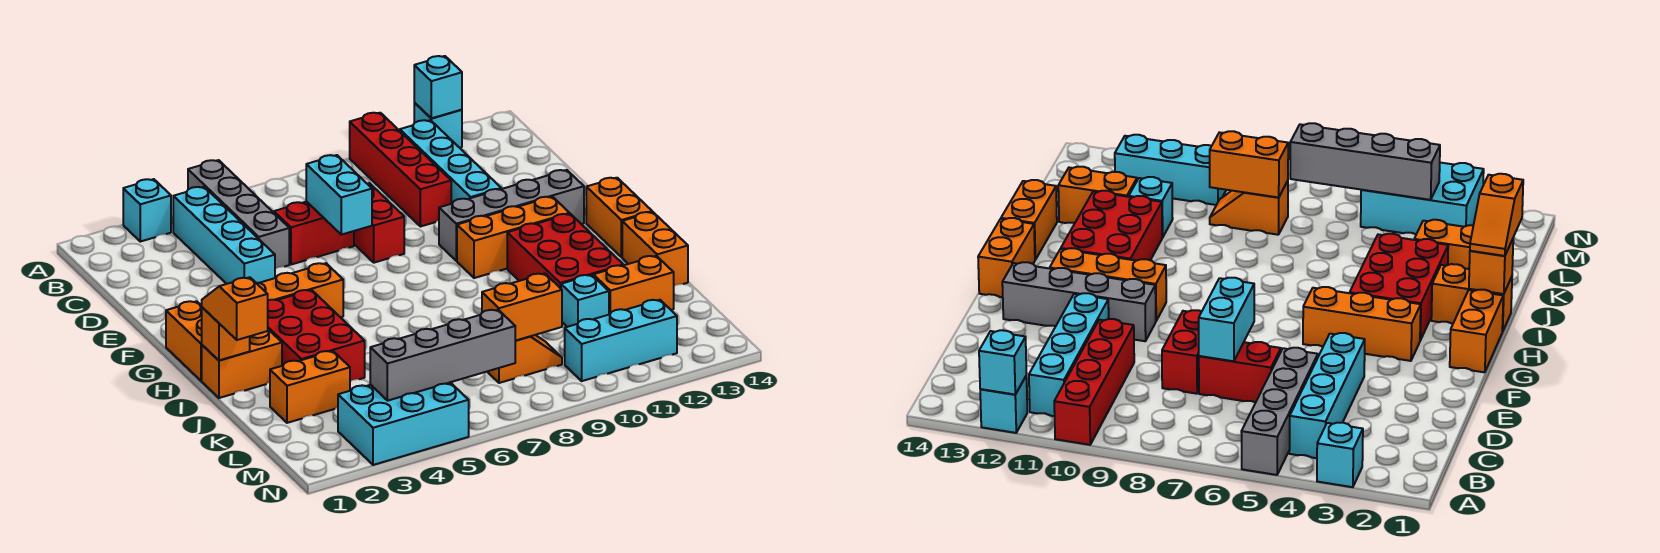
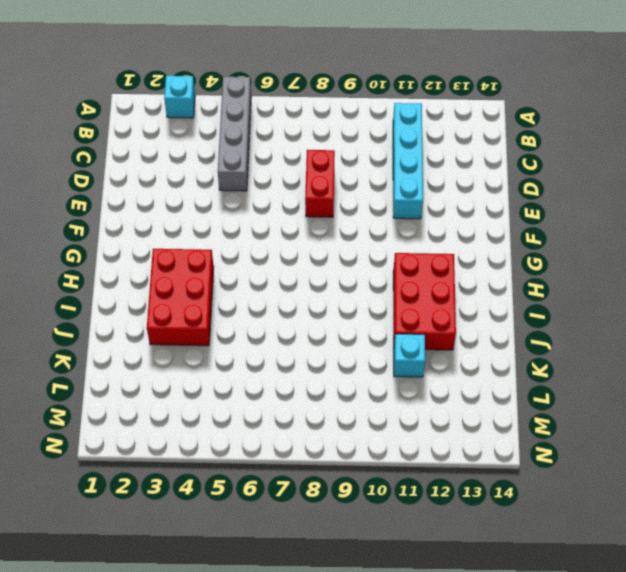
none -> red brick A10:D10 level 1
none -> cyan brick A12 level 1
none -> cyan brick B4:E4 level 1

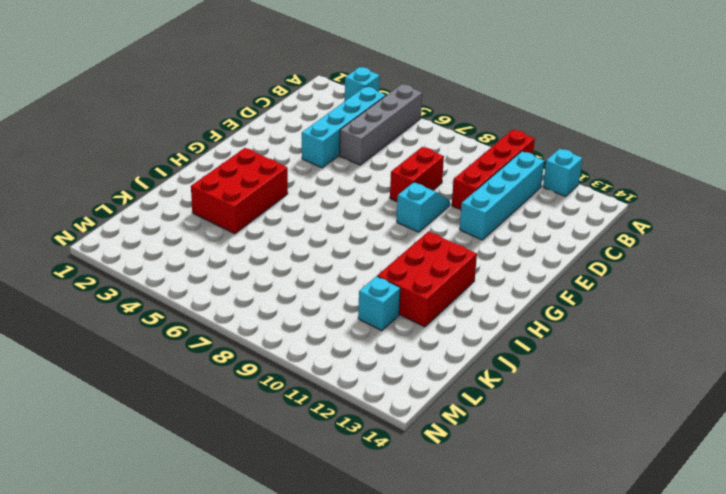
cyan slope E9:F9 level 1 top F -> none
none -> red brick D6:D7 level 1
none -> grey brick F10:F13 level 1
none -> orange brick G1:H1 level 1

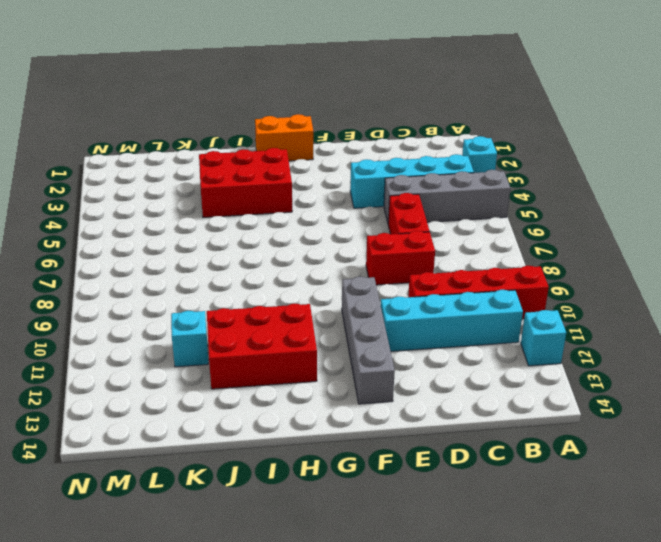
none -> orange brick G3:G5 level 1
none -> orange brick G10:G12 level 1
none -> orange brick G14:H14 level 1

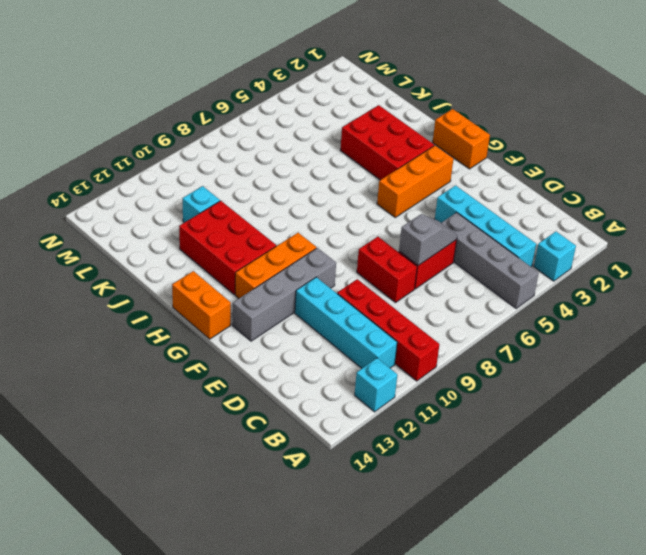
grey slope D6:D7 level 2 top 7 -> cyan brick D7:E7 level 2
none -> orange brick I1:I2 level 1
none -> orange brick I14:J14 level 1
none -> orange brick K2:K3 level 1

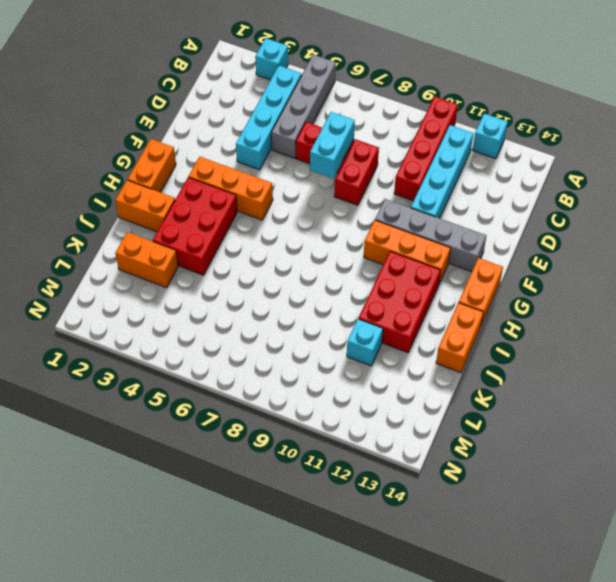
none -> orange brick K12:K13 level 1
none -> orange slope L8:L9 level 1 top 8
none -> cyan brick M3:N5 level 1

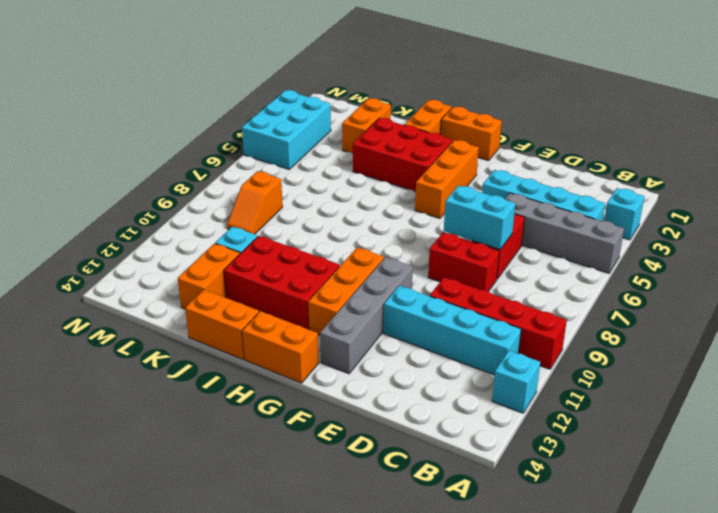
none -> cyan brick M10:M12 level 1
none -> cyan brick A12 level 2
none -> orange brick I1 level 2

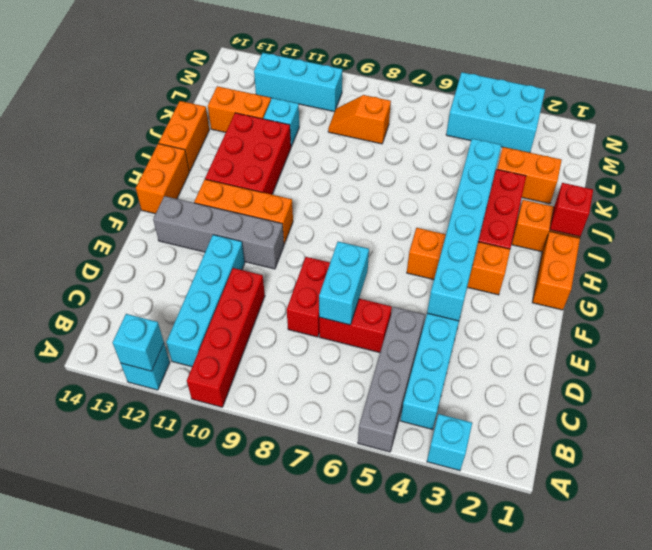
cyan brick E4:J4 level 2 -> none
red brick I1 level 2 -> orange brick I1 level 2
none -> orange brick L8:L9 level 2
none -> grey brick M4:M7 level 2
none -> orange slope I1:J1 level 3 top J

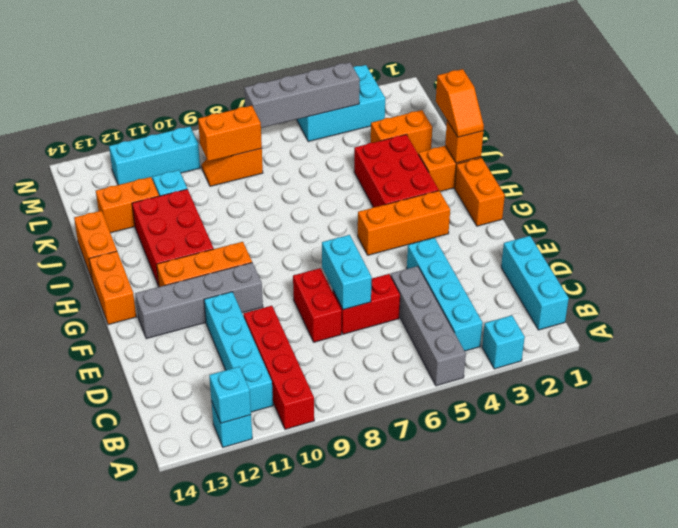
cyan brick B1:D1 level 1 -> none

